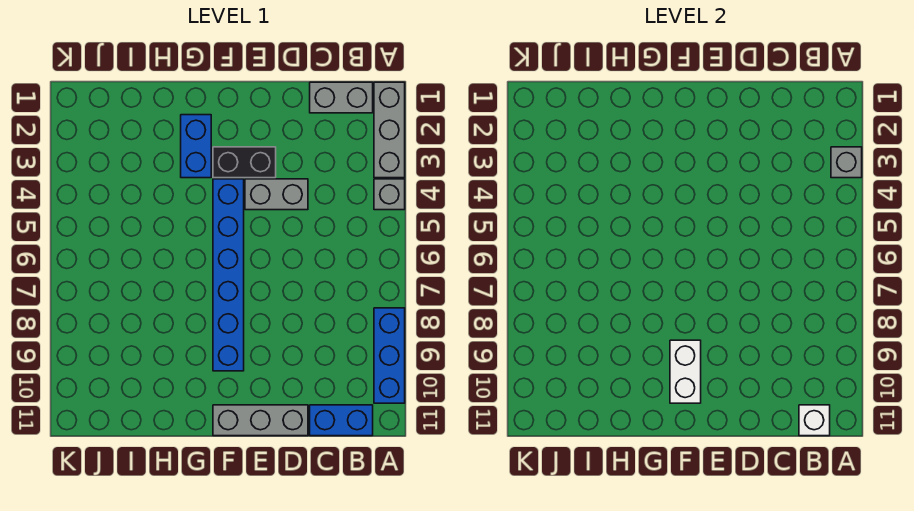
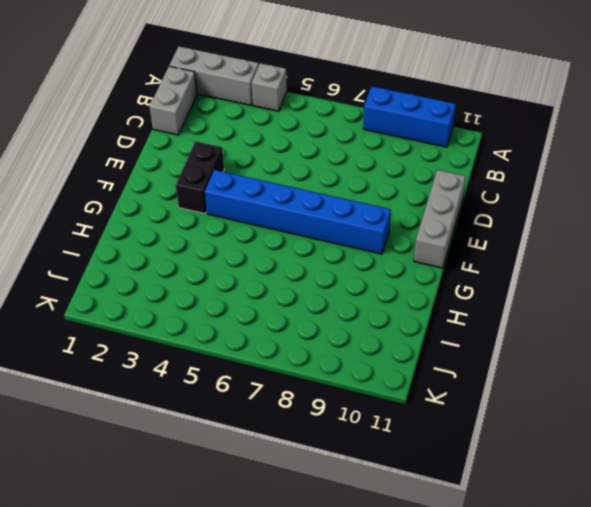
none -> blue brick B11:C11 level 1
none -> grey brick D4:E4 level 1
none -> blue brick G2:G3 level 1

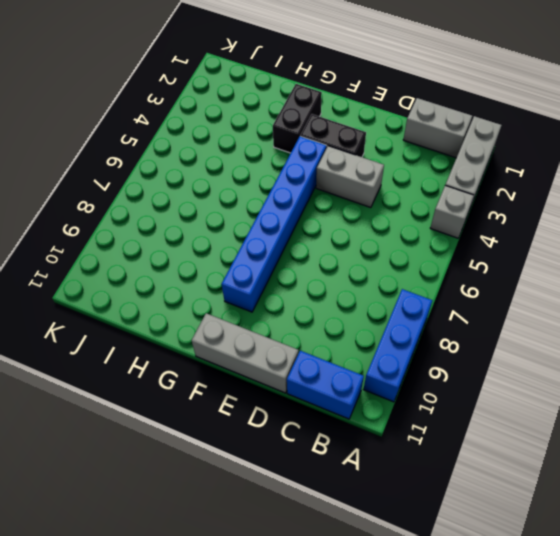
black brick G2:G3 level 1 -> blue brick G2:G3 level 1
none -> grey brick A3 level 2
none -> white brick B11 level 2
none -> white brick F9:F10 level 2

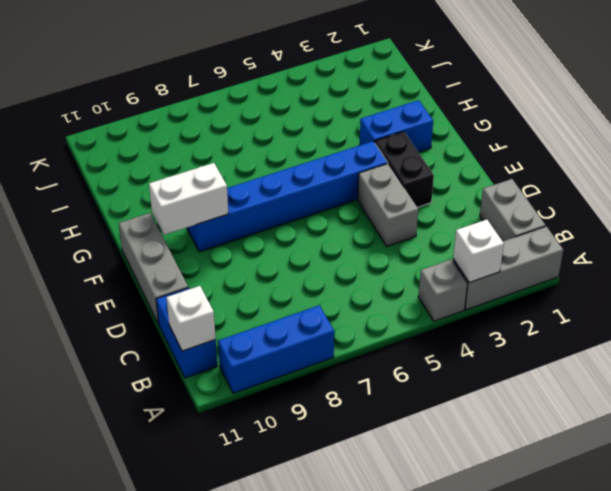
white brick A3 level 2 -> grey brick A3 level 2

